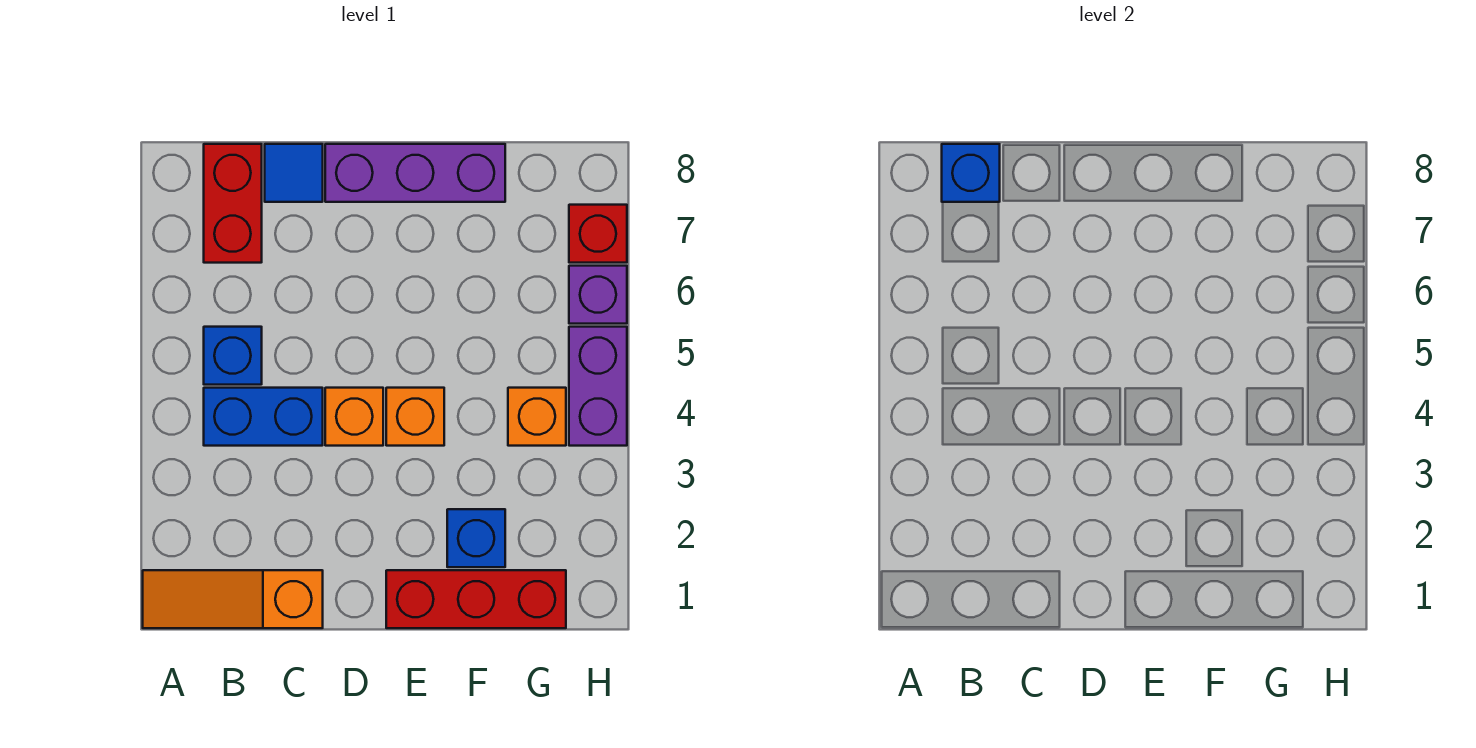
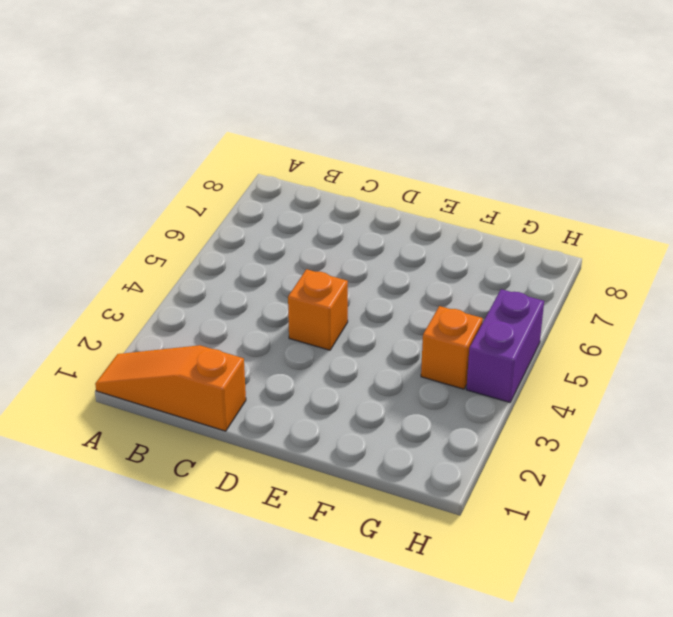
none -> blue brick B4:C4 level 1
none -> blue brick B5 level 1
none -> red brick B7:B8 level 1

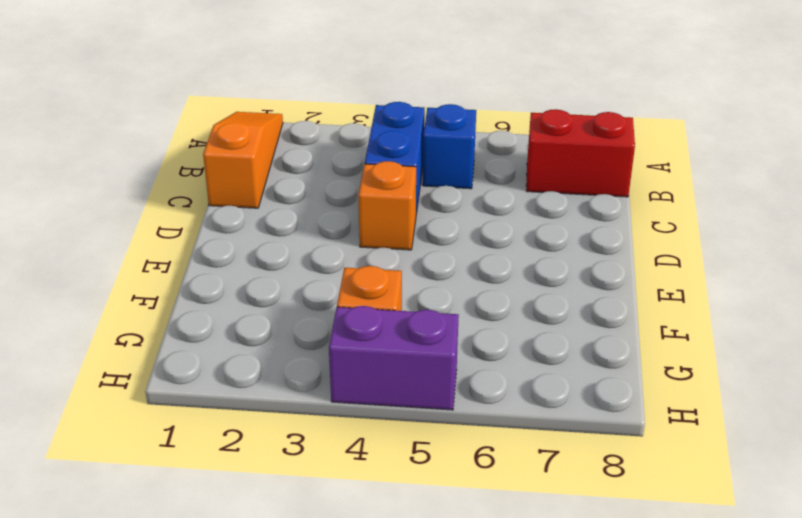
none -> blue tile C8 level 1
none -> purple brick D8:F8 level 1
none -> red brick E1:G1 level 1

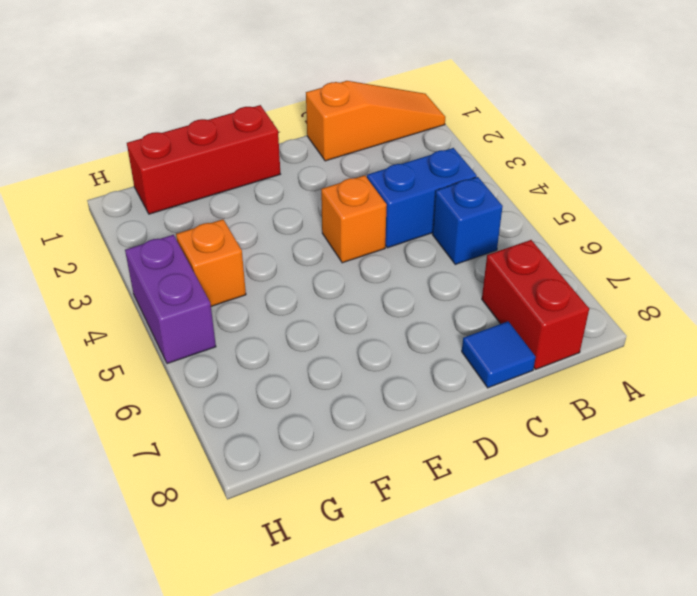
none -> purple brick D8:F8 level 1
none -> orange brick E4 level 1
none -> blue brick F2 level 1

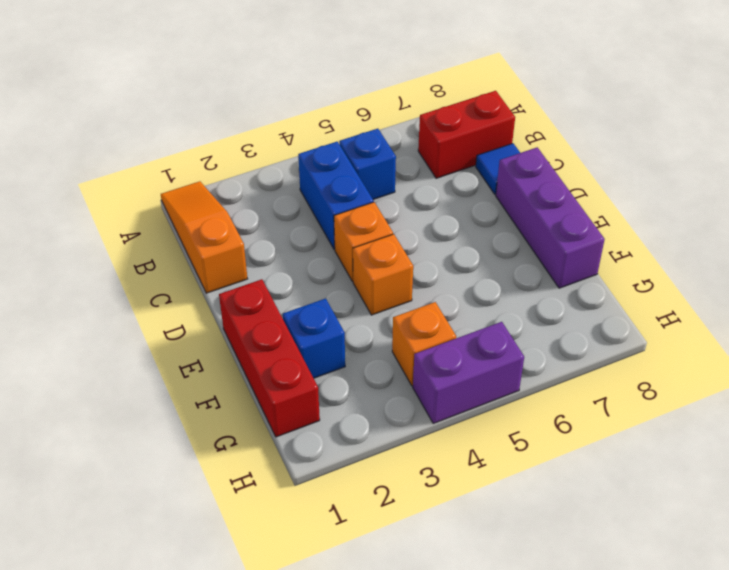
none -> purple brick H6 level 1
none -> red brick H7 level 1
none -> blue brick B8 level 2

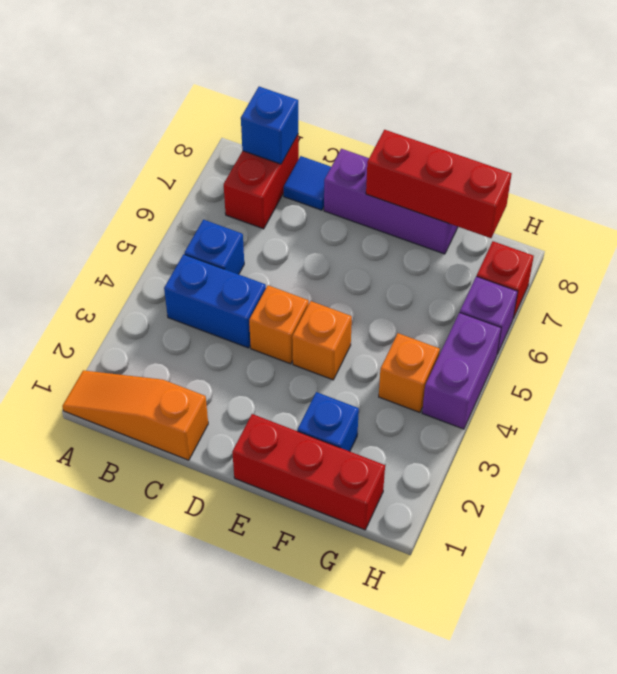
red brick E8:G8 level 2 -> none

